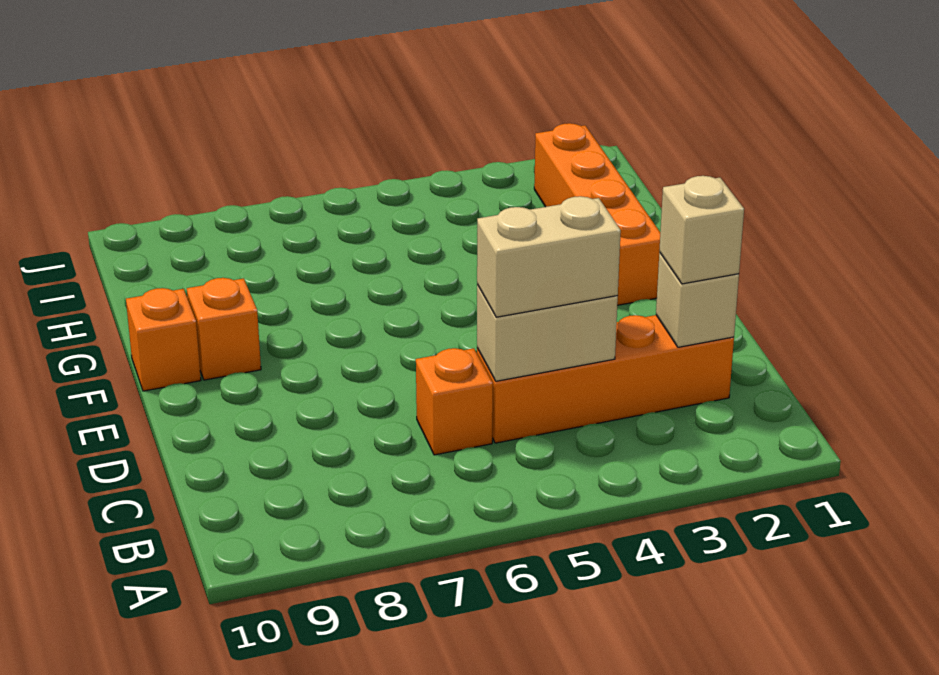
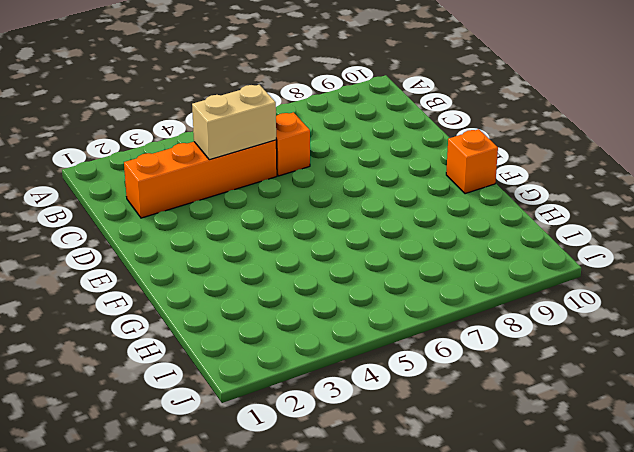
none -> orange brick F2:I2 level 1
none -> orange brick F9 level 1

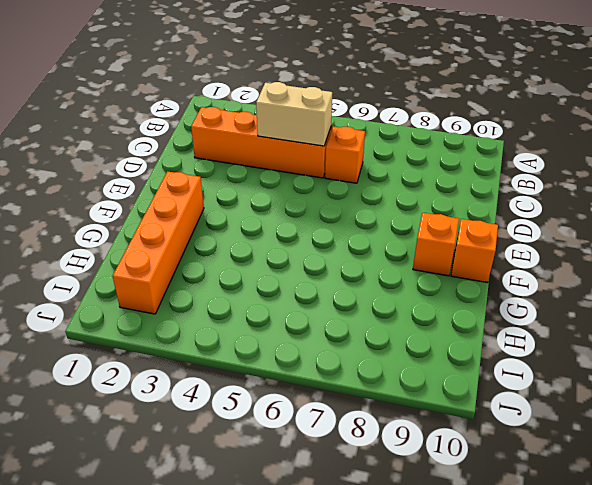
none -> tan brick C2 level 2
none -> tan brick C2 level 3

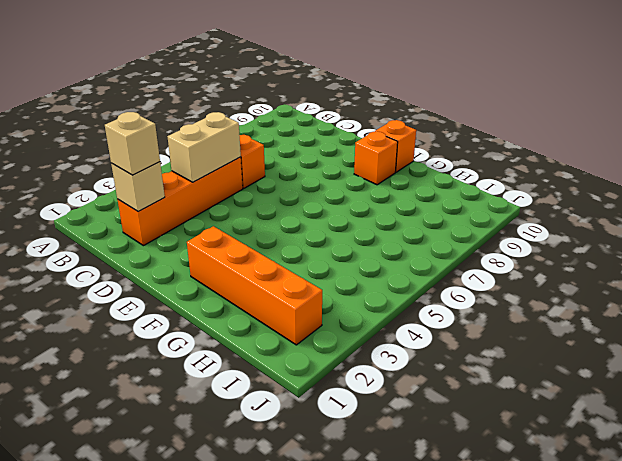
none -> tan brick C4:C5 level 3

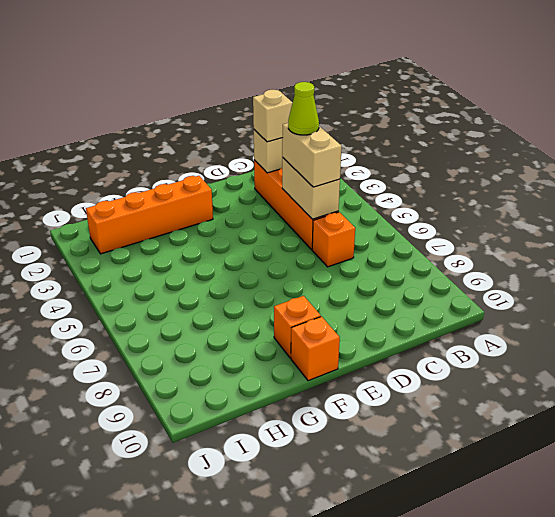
lime cone C4 level 4 -> none

